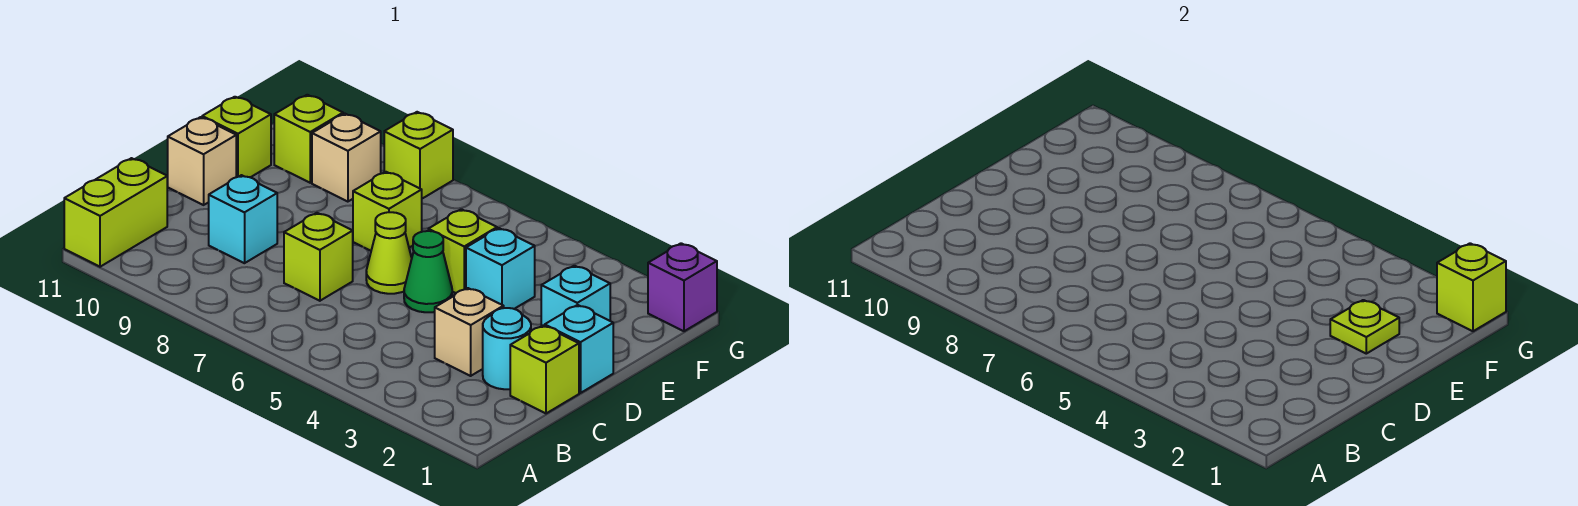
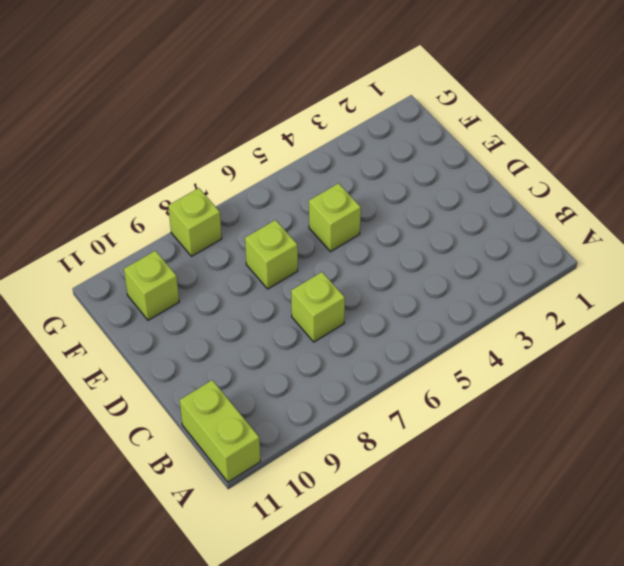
none -> lime brick C1 level 1
none -> cyan round brick C2 level 1
none -> tan brick C3 level 1

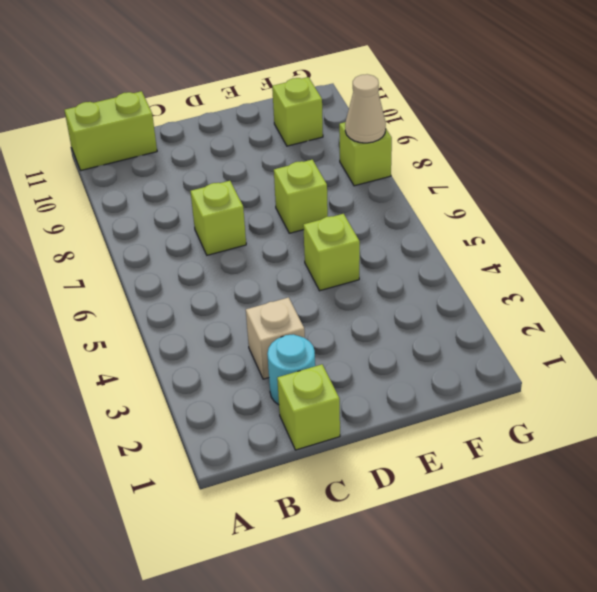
tan cone G8 level 2 -> none
none -> cyan brick C9 level 1
none -> cyan brick D1 level 1
none -> green cone D5 level 1

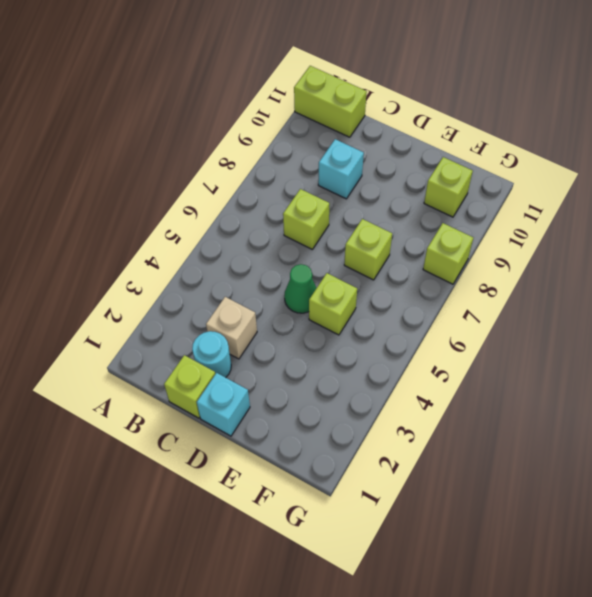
none -> lime cone D6 level 1
none -> tan brick D11 level 1
none -> cyan brick E2 level 1

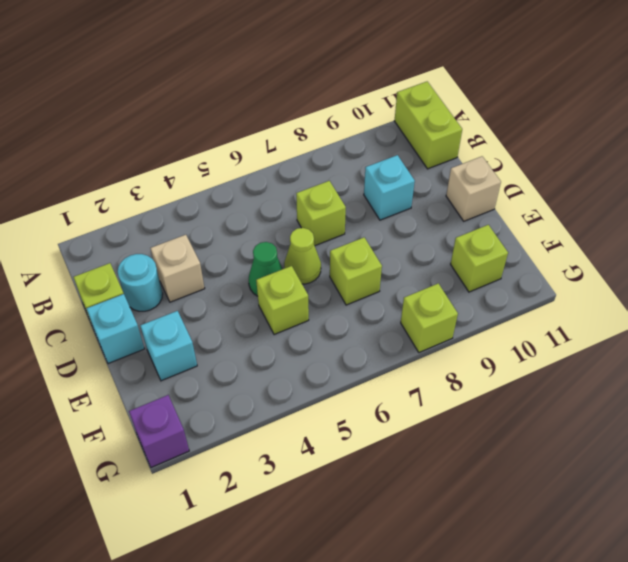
none -> cyan brick E4 level 1
none -> lime brick E11 level 1
none -> tan brick F9 level 1

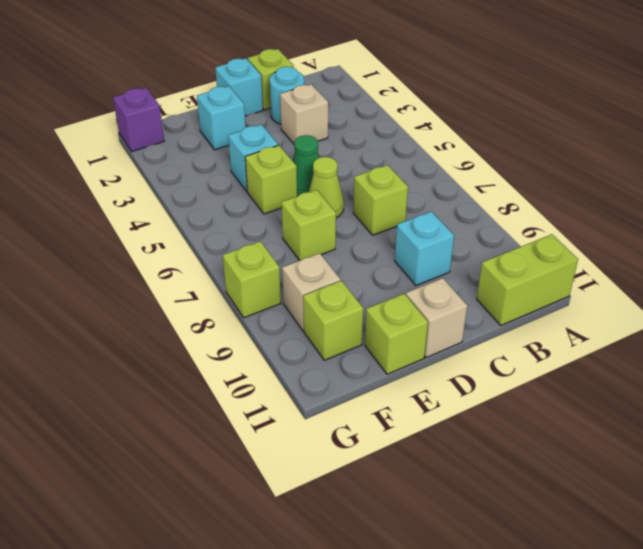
none -> lime plate E2 level 2
none -> lime brick G1 level 2

